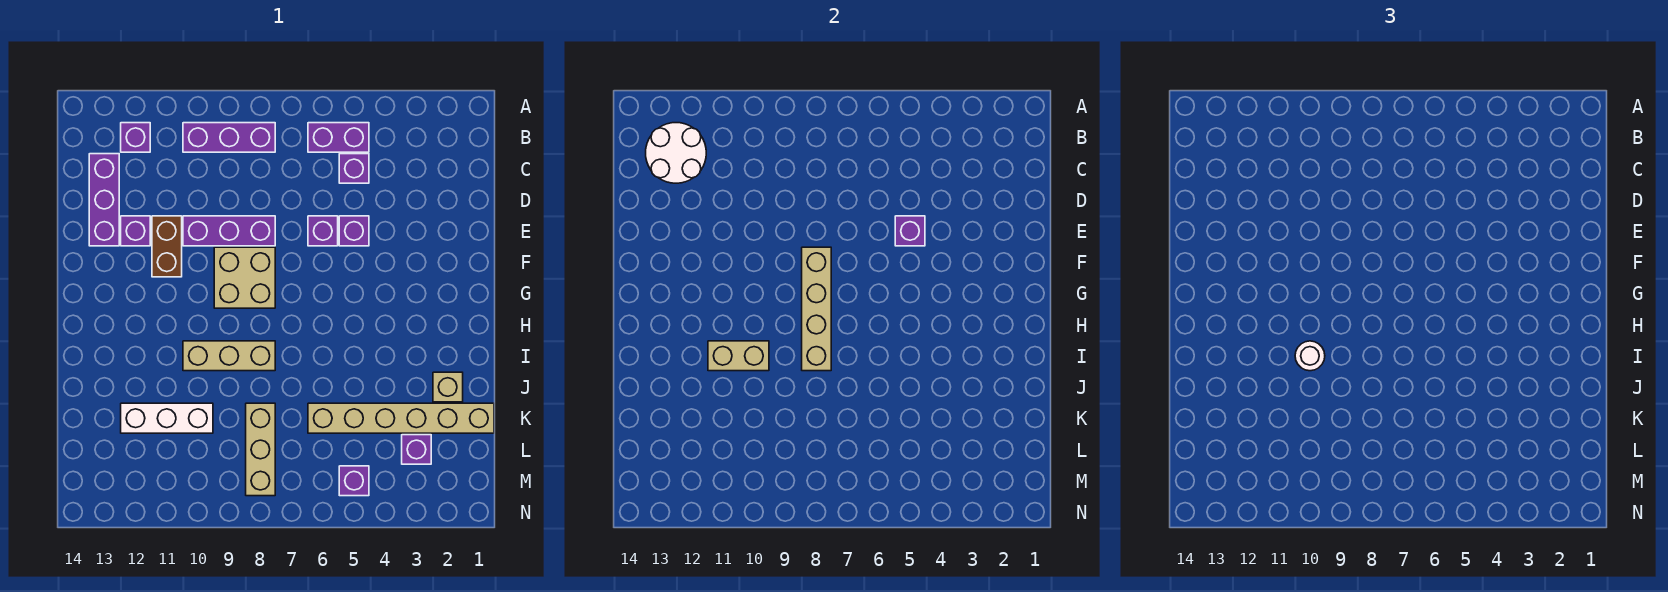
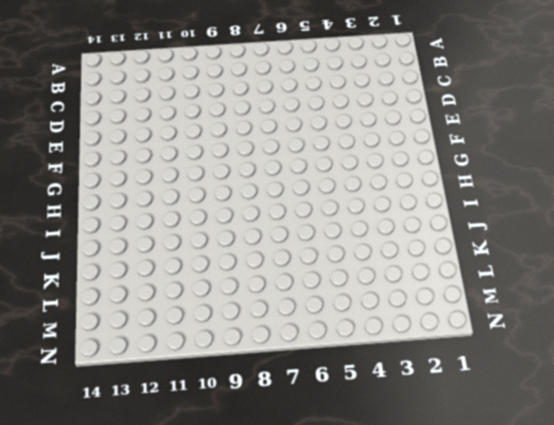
none -> purple brick B5:B6 level 1
none -> purple brick B8:B10 level 1
none -> purple brick B12 level 1

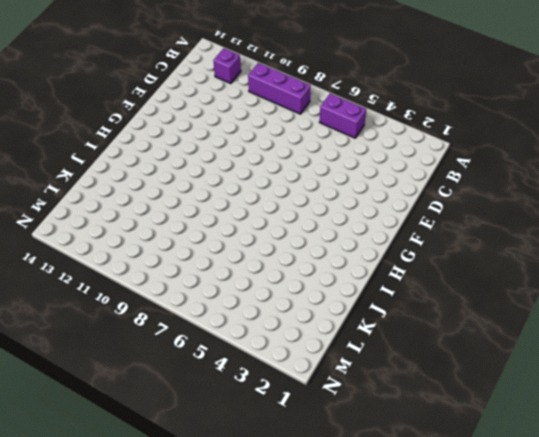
none -> purple brick C5 level 1
none -> purple brick C13:E13 level 1
none -> purple brick E5 level 1

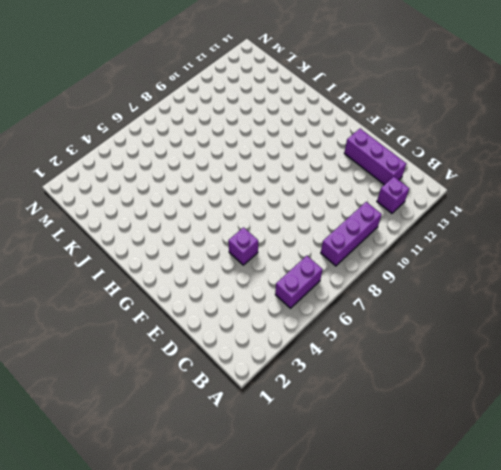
none -> purple brick C5 level 1
none -> purple brick E6 level 1
none -> purple brick E8:E10 level 1

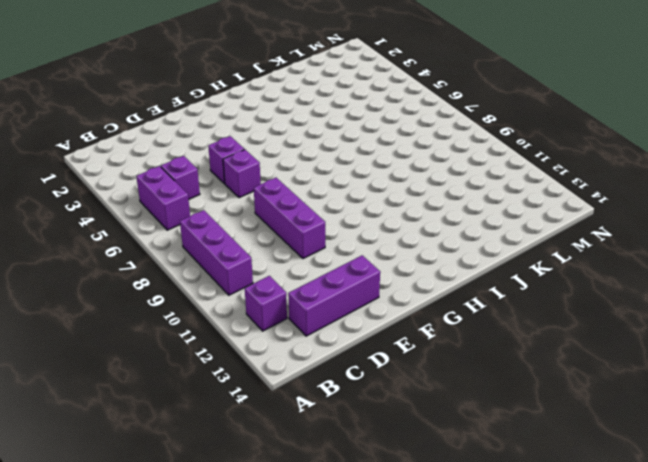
none -> brown brick E11:F11 level 1
none -> purple brick E12 level 1
none -> tan brick F8:G9 level 1

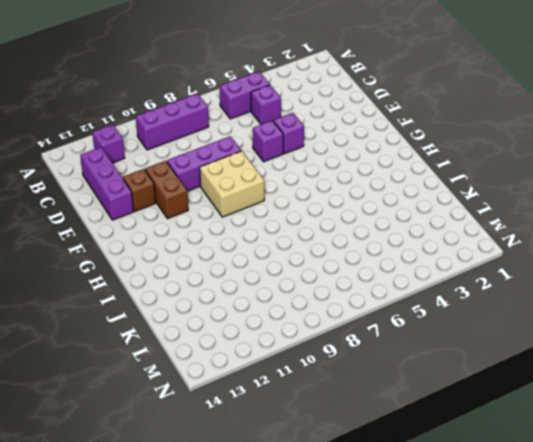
brown brick E12 level 1 -> purple brick E12 level 1
none -> tan brick I8:I10 level 1
none -> tan brick J2 level 1
none -> tan brick K1:K6 level 1

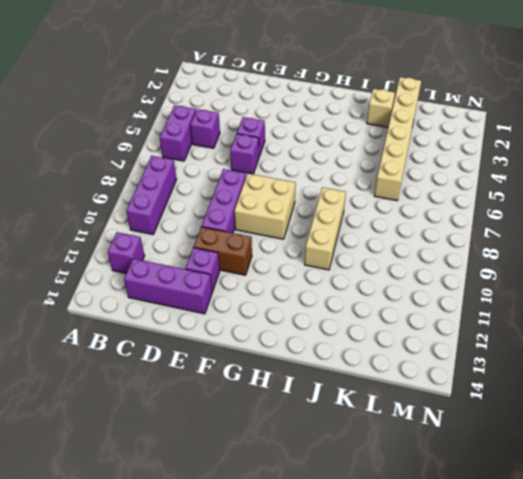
none -> tan brick K8:M8 level 1
none -> white brick K10:K12 level 1
none -> purple brick L3 level 1

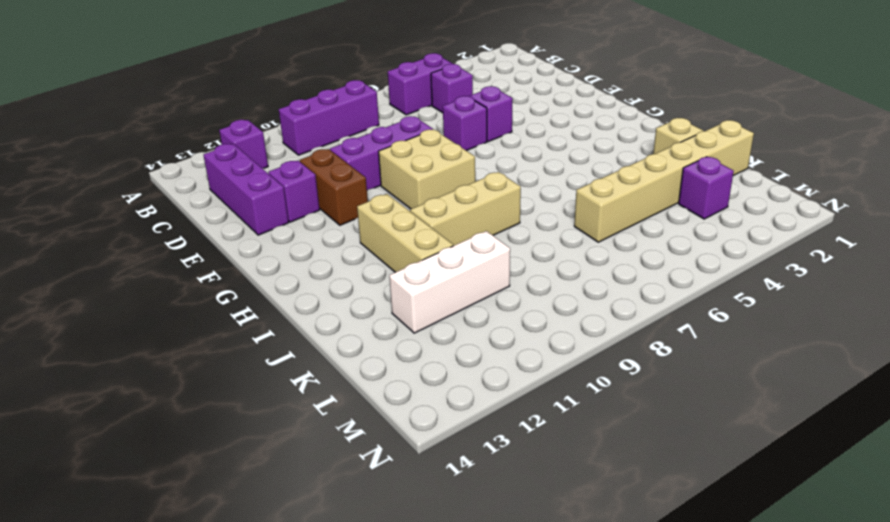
tan brick H11:J11 level 1 -> tan brick K8:M8 level 1
none -> purple brick M5 level 1
none -> white round brick B12:C13 level 2
none -> purple brick E5 level 2

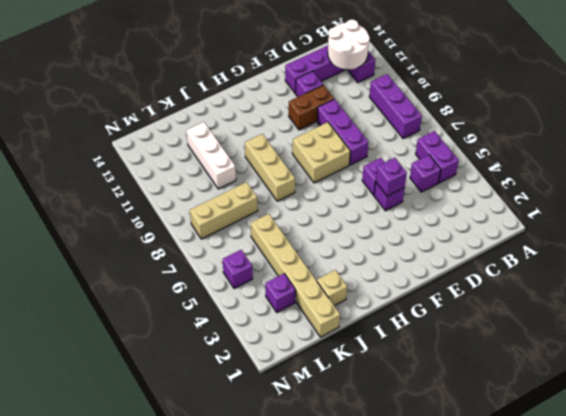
none -> tan brick F8:I8 level 2
none -> tan brick I10:I11 level 2
none -> white round brick I10 level 3

